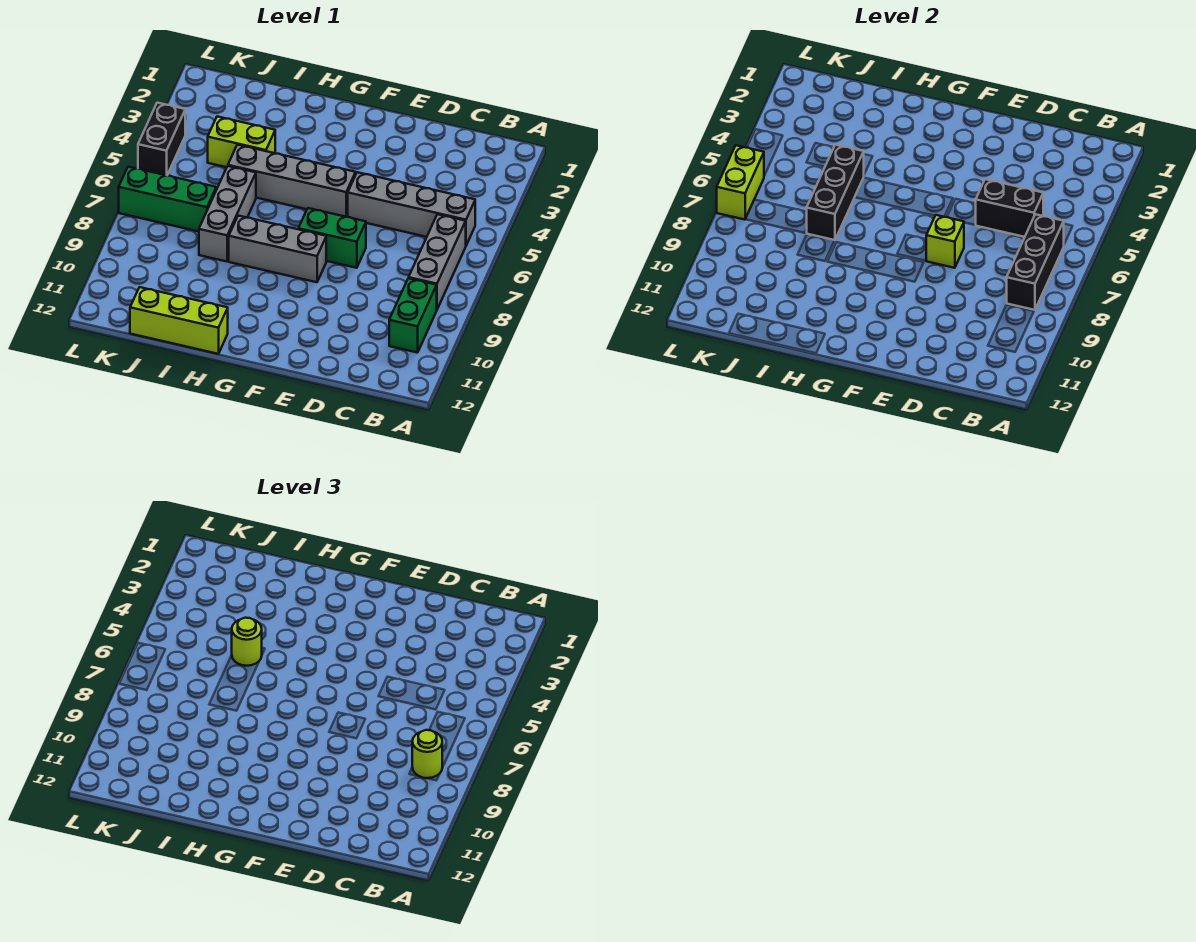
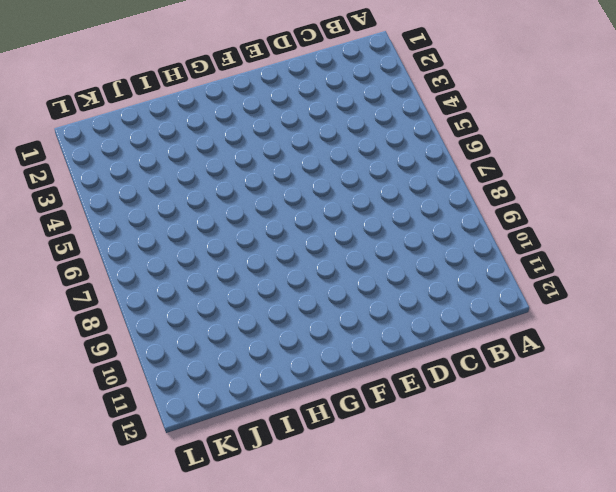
none -> grey brick B5:E5 level 1
none -> grey brick B6:B8 level 1
none -> green brick B9:B10 level 1

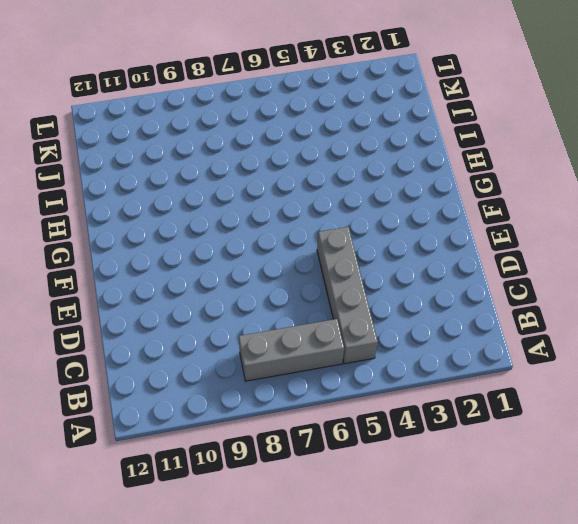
none -> green brick B9:B10 level 1
none -> green brick E7:F7 level 1
none -> grey brick F5:I5 level 1

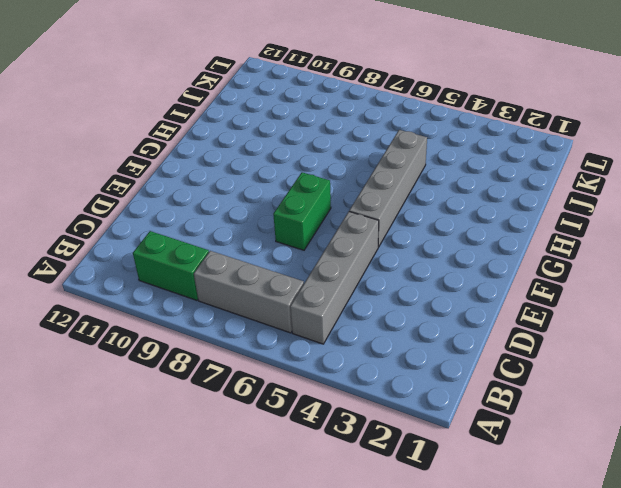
none -> grey brick F8:H8 level 1
none -> lime brick H12:J12 level 1
none -> lime brick I4:J4 level 1

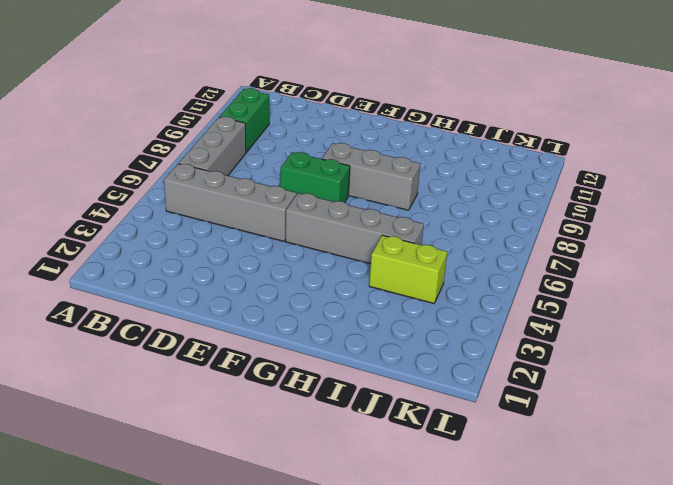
none -> lime brick H12:J12 level 1
none -> grey brick I6:I8 level 1
none -> green brick J7:L7 level 1

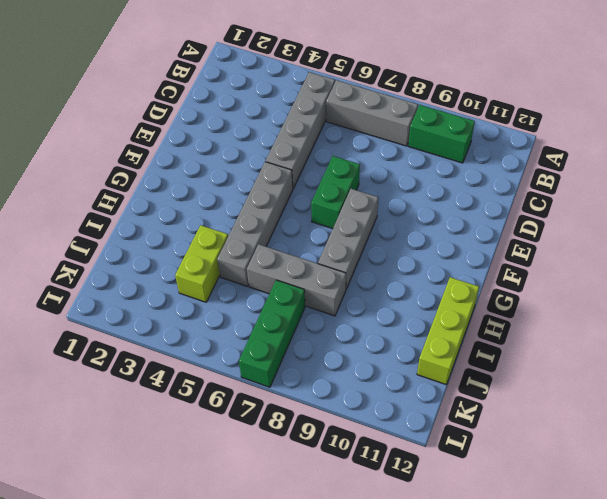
none -> black brick L4:L5 level 1
none -> black brick B6:B8 level 2
none -> black brick C5:D5 level 2

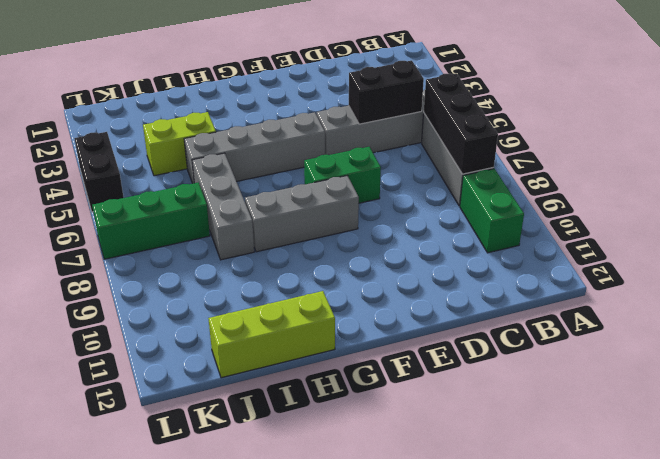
none -> lime brick E7 level 2
none -> black brick I5:I7 level 2
none -> lime brick L6:L7 level 2

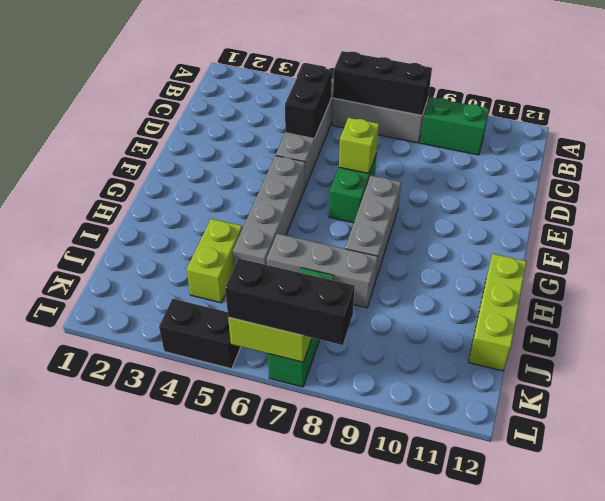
black brick L6:L8 level 3 -> black brick I5:I7 level 2
none -> lime round brick B8 level 3
none -> lime round brick I5 level 3

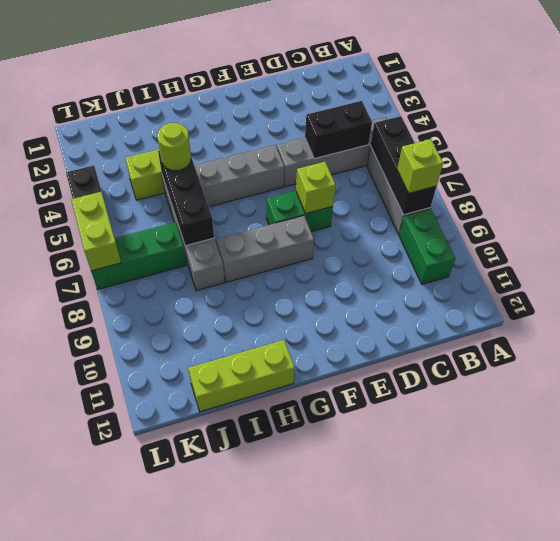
lime brick B8 level 3 -> lime round brick B8 level 3

